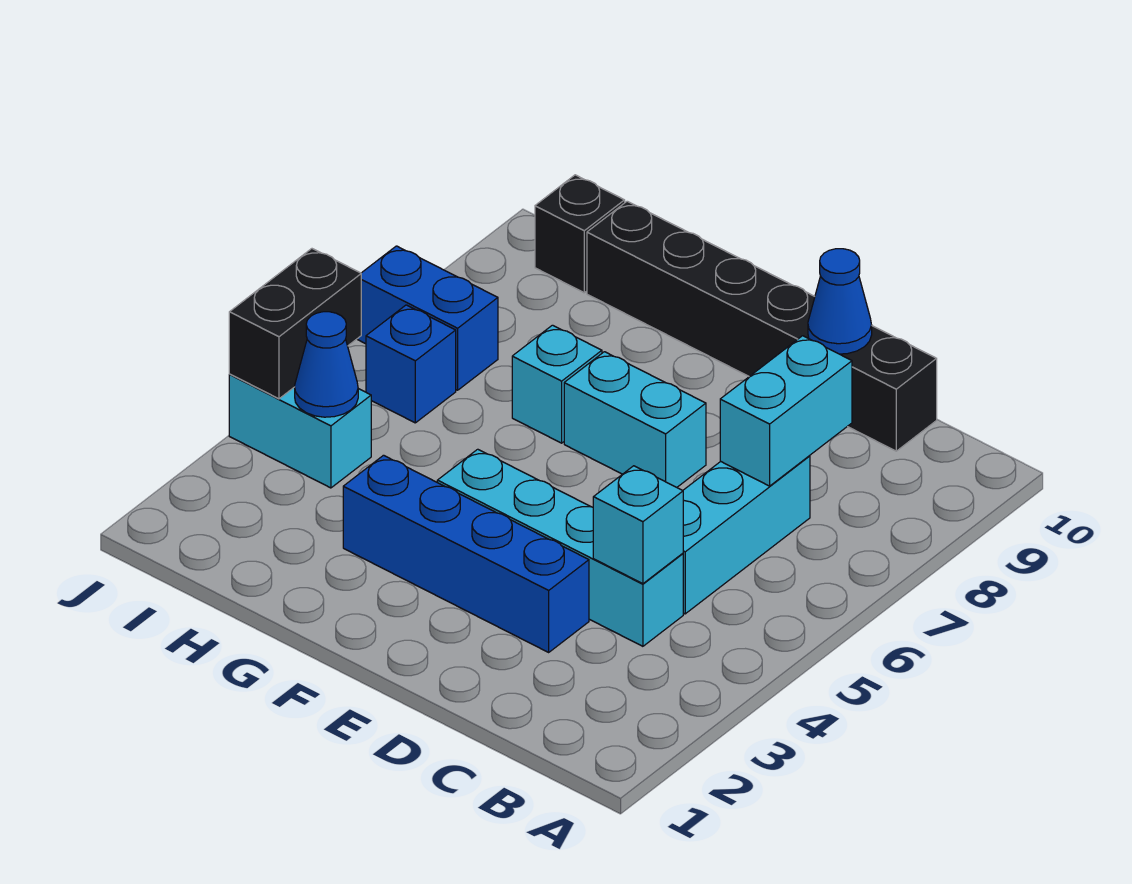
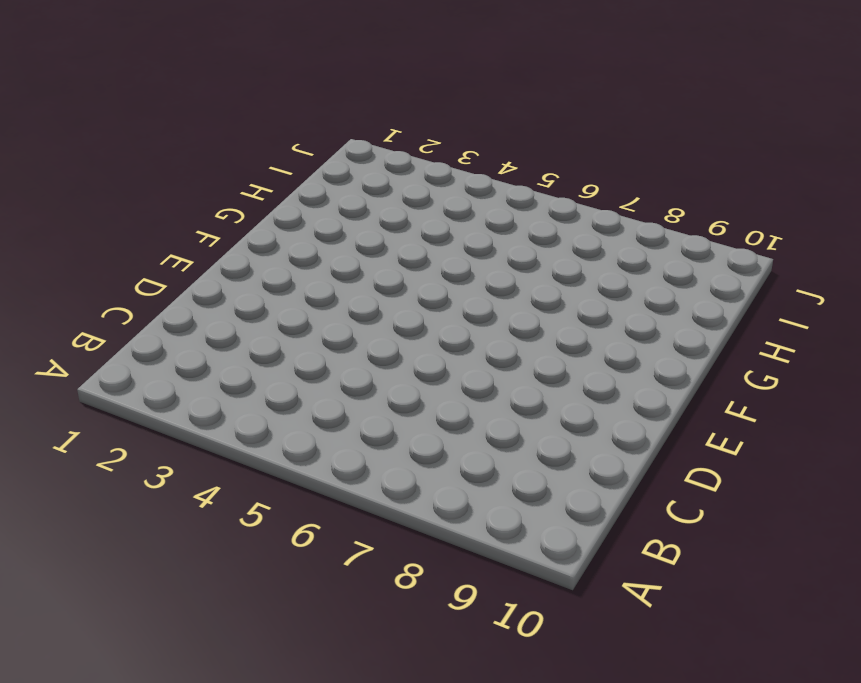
none -> cyan brick C4:F4 level 1
none -> cyan brick C5:C7 level 1
none -> black brick C10:H10 level 1

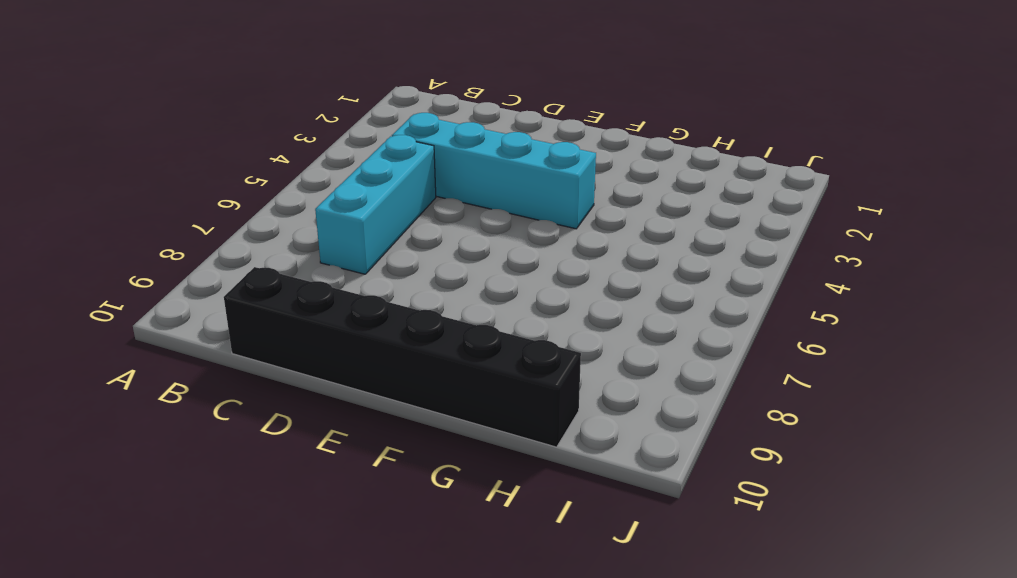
none -> blue brick D3:G3 level 1
none -> cyan brick E7:F7 level 1
none -> cyan brick G7 level 1

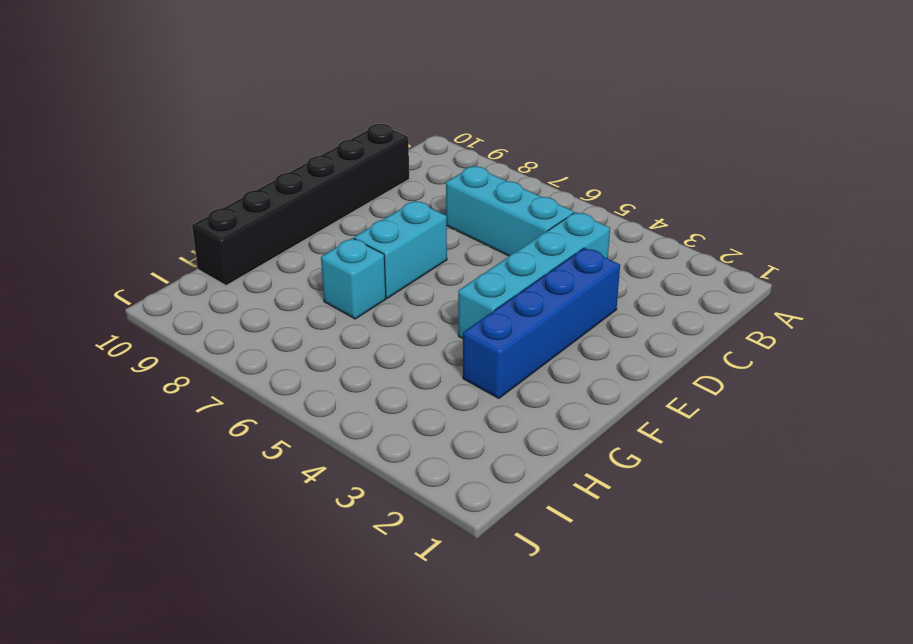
none -> cyan brick I4:J4 level 1
none -> blue brick I6 level 1
none -> blue brick I7:J7 level 1

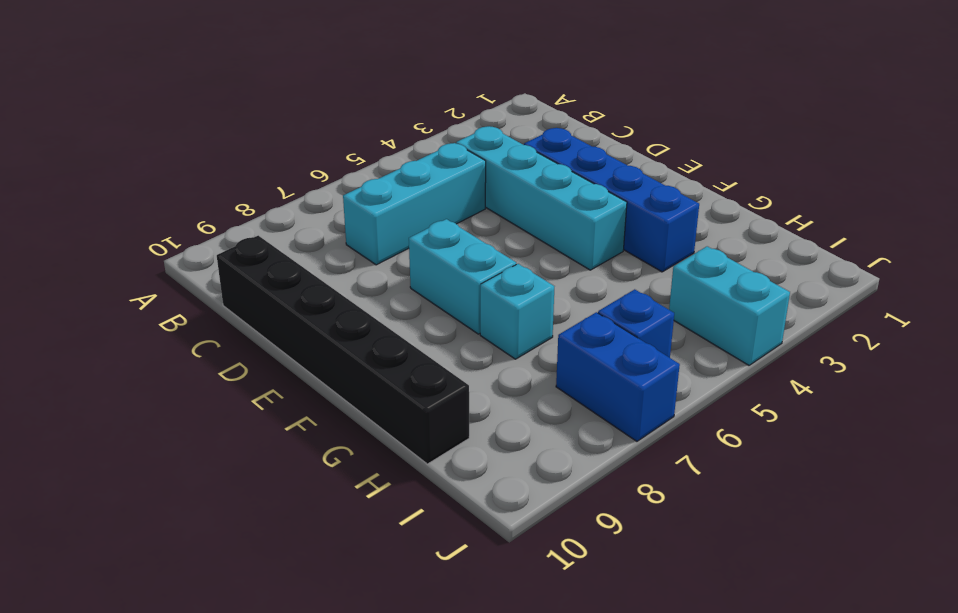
none -> black brick I10 level 1
none -> cyan brick C4 level 2
none -> cyan brick C7:C8 level 2

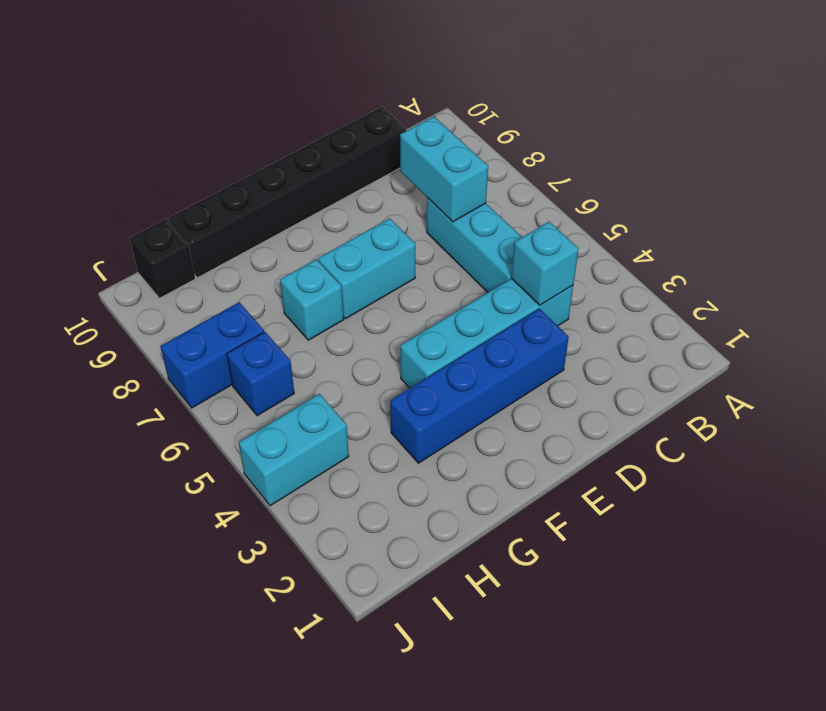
none -> blue cone D10 level 2
none -> blue cone I4 level 2
none -> black brick J4:J5 level 2

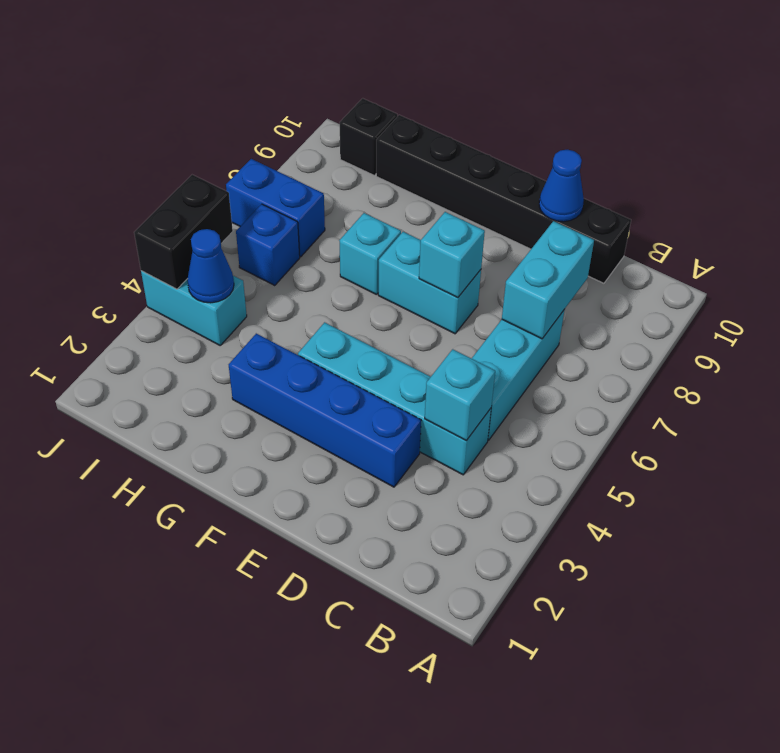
cyan brick E7 level 2 -> none

